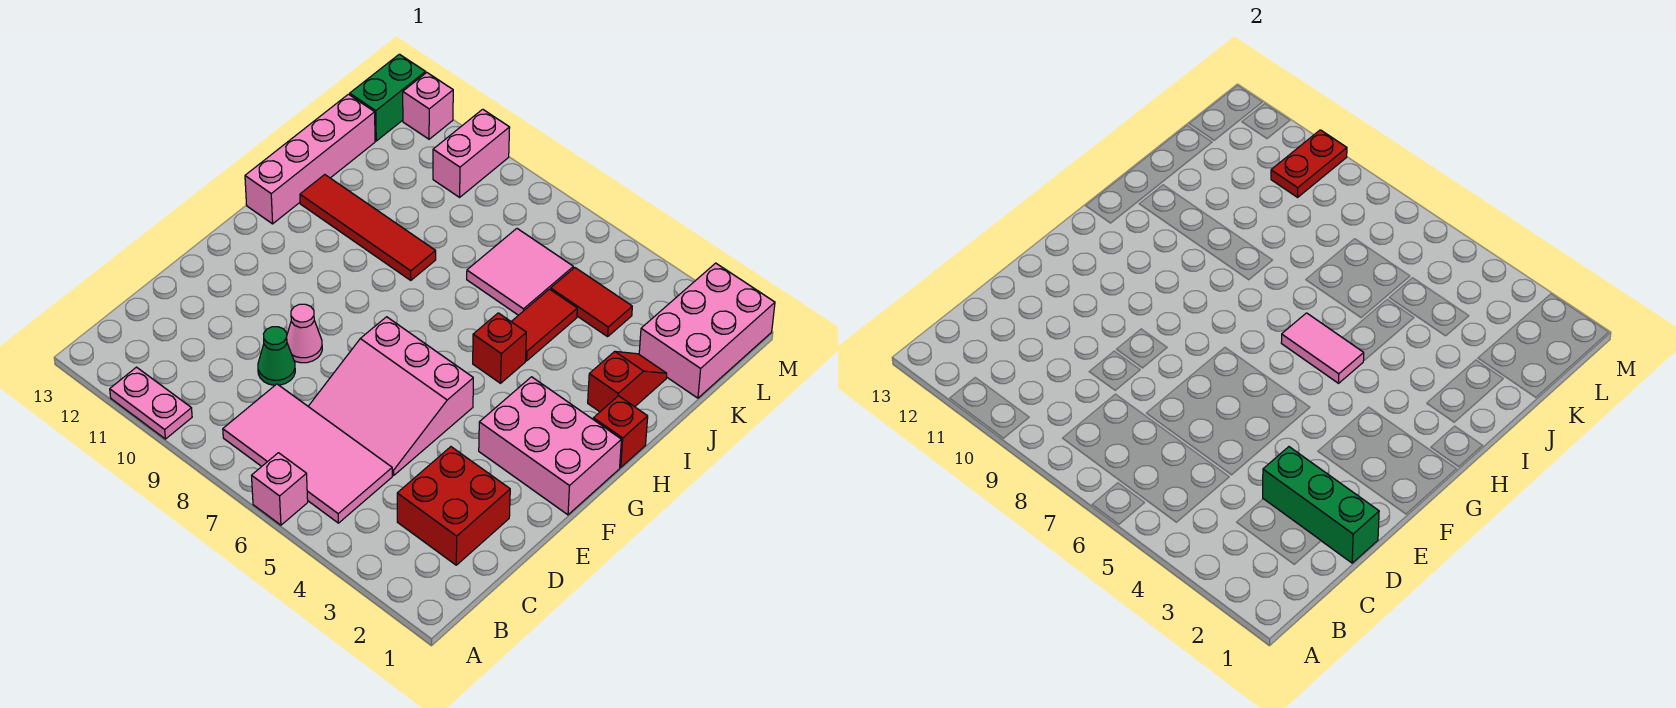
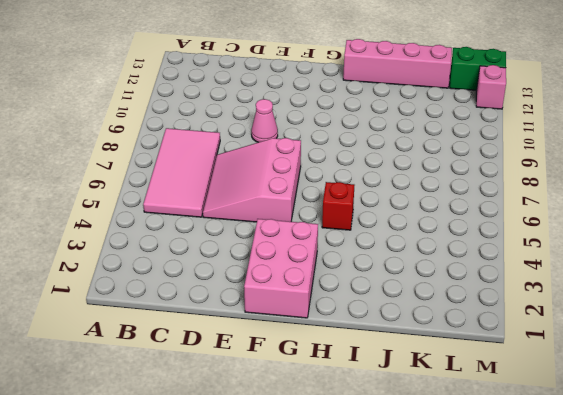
none -> pink brick A6 level 1
none -> pink plate A10:A11 level 1
none -> red brick C2:D3 level 1

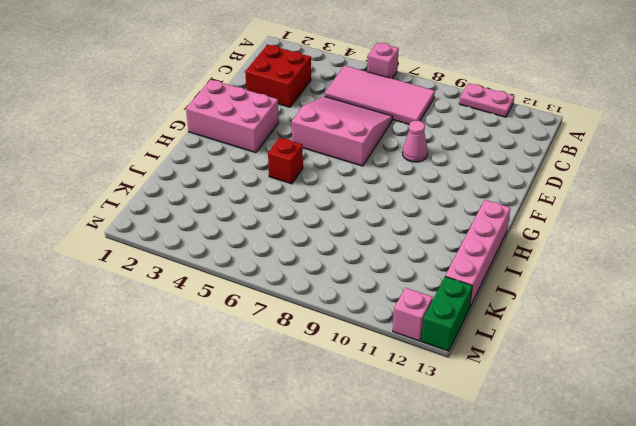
none -> green cone D9 level 1
none -> red brick H1 level 1
none -> red slope I2:J2 level 1 top I

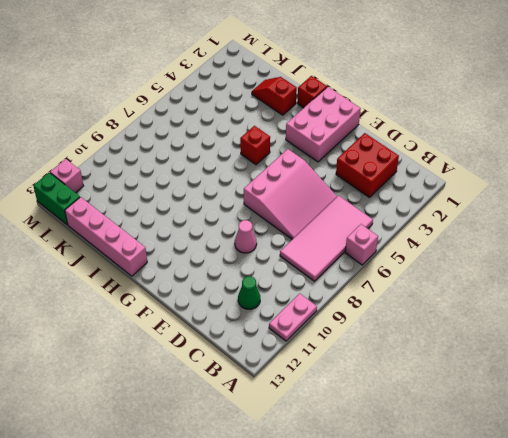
green cone C11 level 1 -> green cone D9 level 1
none -> red tile I5:J5 level 1
none -> red tile I9:I12 level 1
none -> pink tile J6:K7 level 1

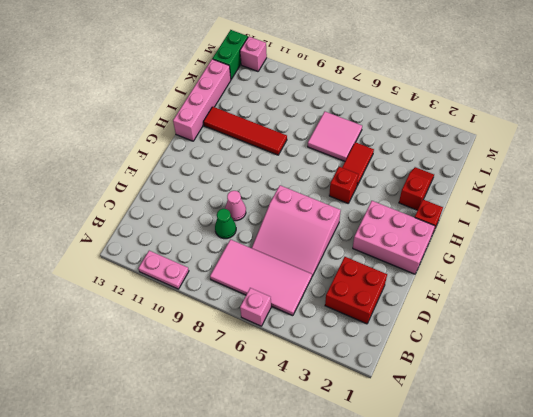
none -> pink brick K1:M2 level 1
none -> red tile K4:K5 level 1
none -> pink brick L10:M10 level 1

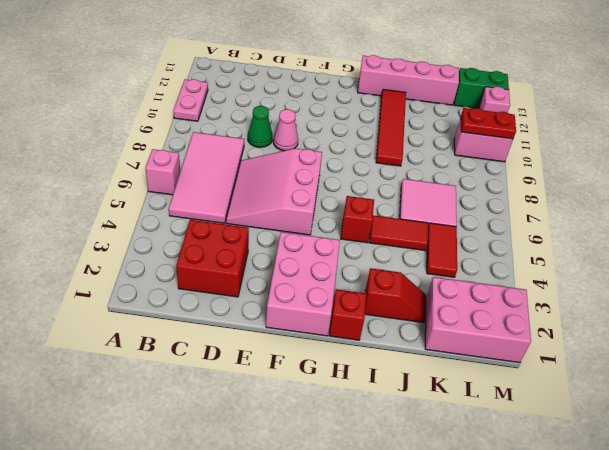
none -> green brick D1:D3 level 2
none -> pink tile H5:H6 level 2

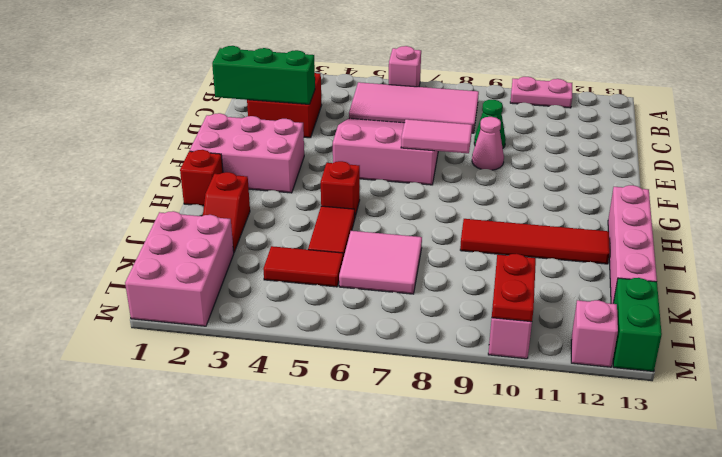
pink tile F7:F8 level 2 -> pink tile H5:H6 level 2

